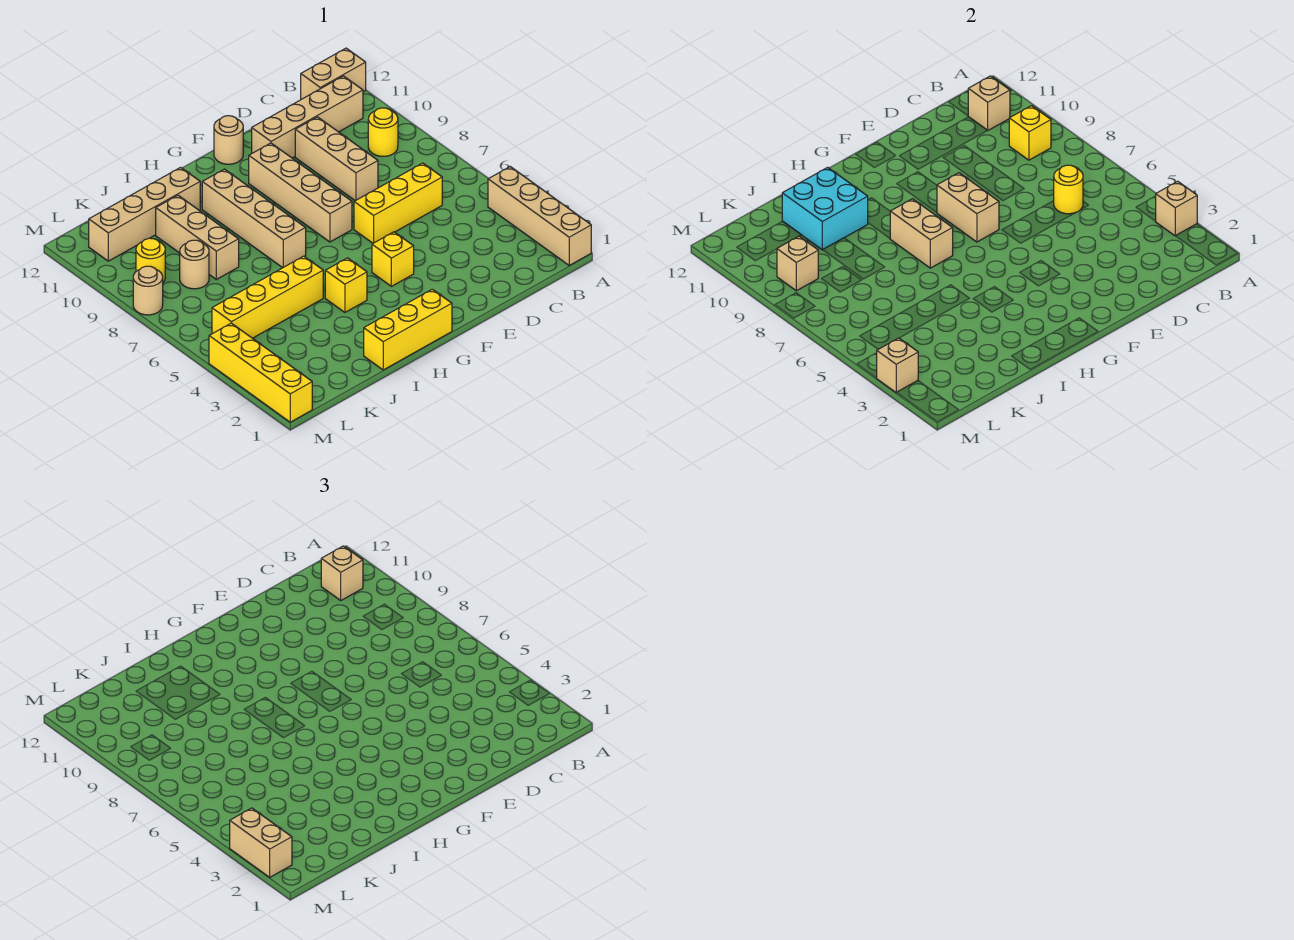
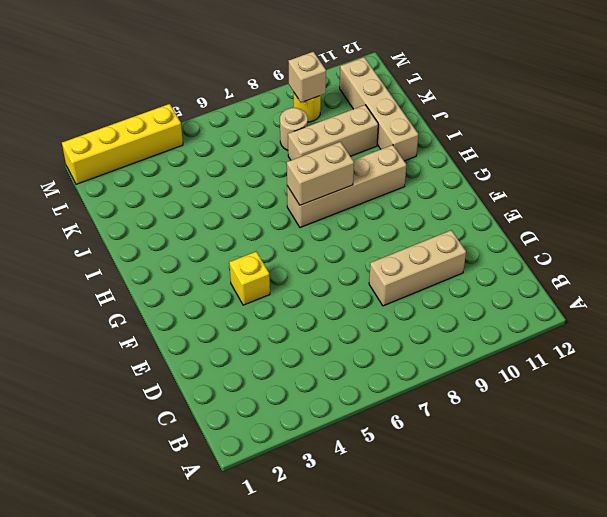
none -> tan brick A1:A4 level 1
none -> tan brick A12:B12 level 1
none -> yellow round brick B9 level 1
none -> tan brick B11:E11 level 1

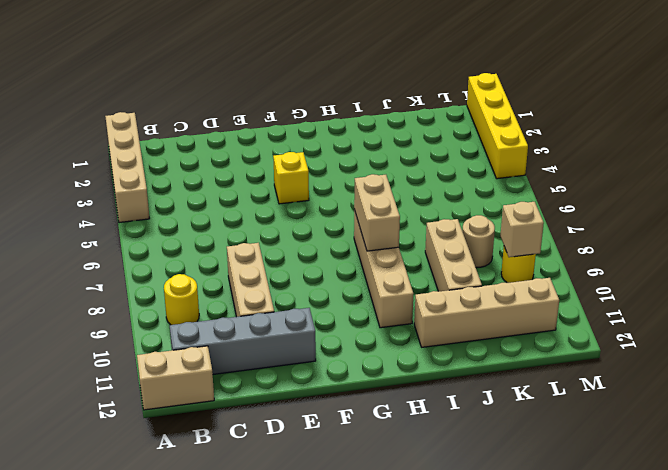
grey brick B11:E11 level 1 -> tan brick B11:E11 level 1
none -> yellow brick C6:E6 level 1
none -> tan brick F7:F10 level 1
none -> tan round brick F12 level 1
none -> yellow brick G1:I1 level 1

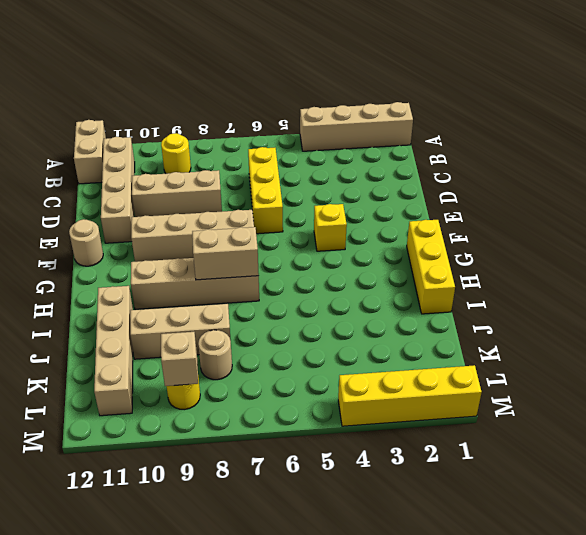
none -> yellow brick H4 level 1
none -> yellow brick I5:L5 level 1
none -> tan round brick M8 level 1
none -> tan brick A3 level 2

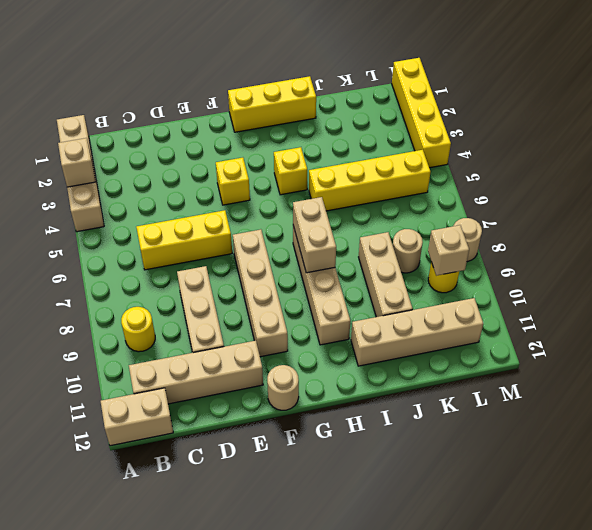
none -> yellow brick B9 level 2
none -> tan brick B11 level 2
none -> yellow round brick C6 level 2
none -> tan brick F7:F8 level 2

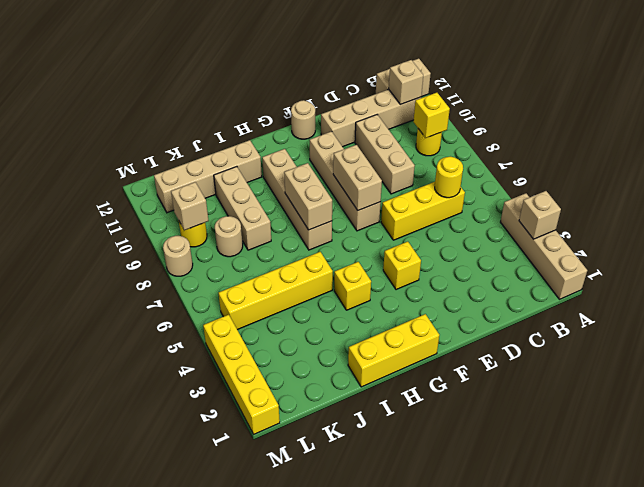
none -> cyan brick I10:J11 level 2
none -> tan brick M3 level 2
none -> tan brick B11 level 3
none -> tan brick M2:M3 level 3

